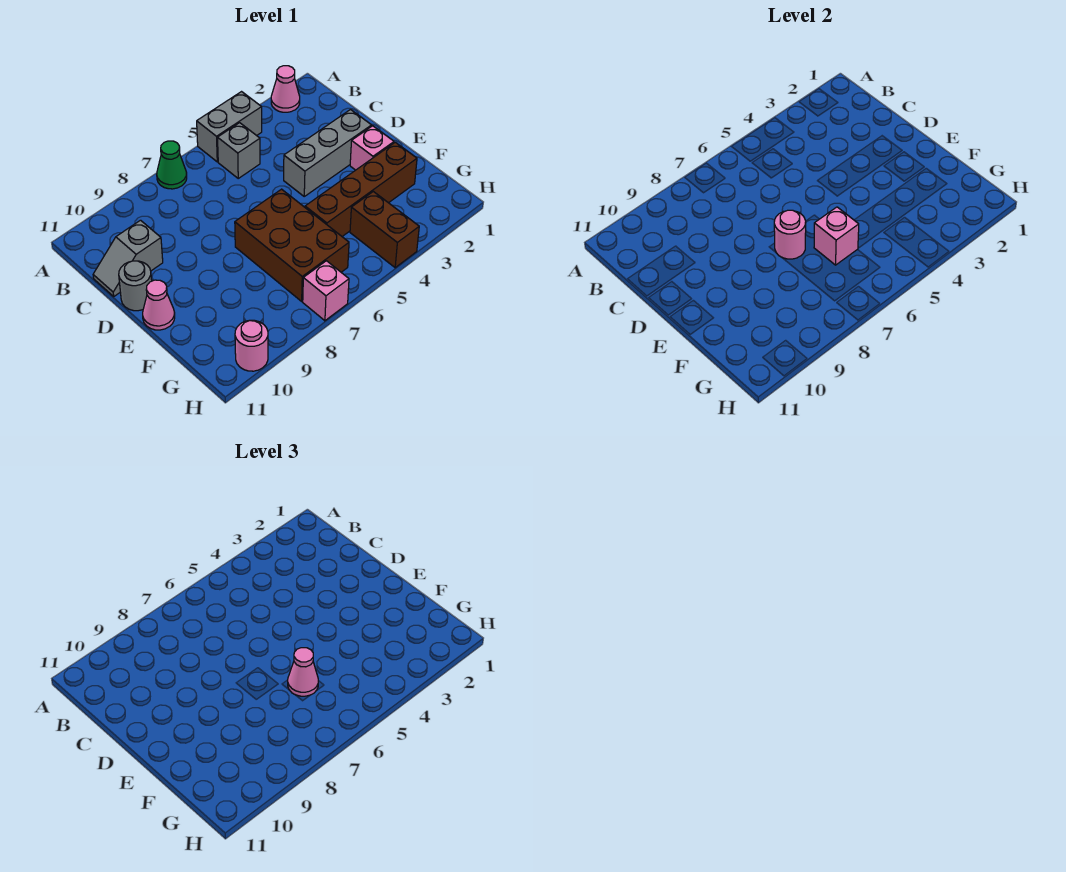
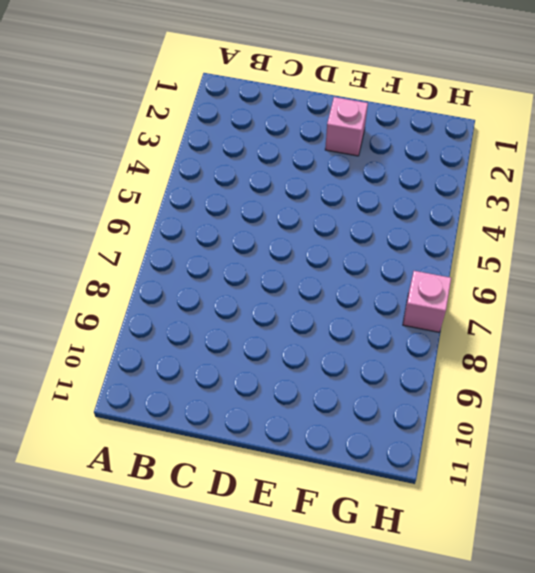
none -> pink cone A2 level 1
none -> grey brick A4:A5 level 1
none -> green cone A7 level 1

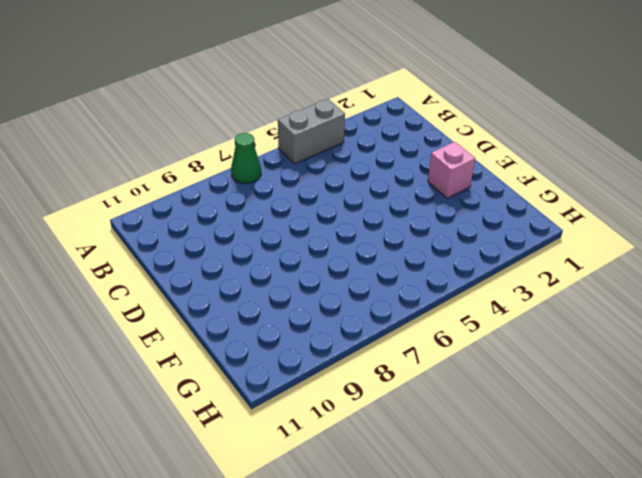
none -> pink cone A2 level 1
none -> grey brick B5 level 1
none -> grey slope C10:C11 level 1 top 10

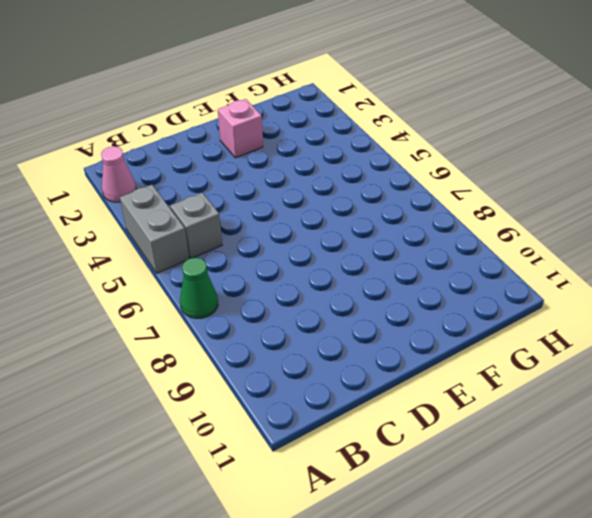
none -> grey slope C10:C11 level 1 top 10
none -> grey brick D2:D4 level 1
none -> grey round brick D11 level 1

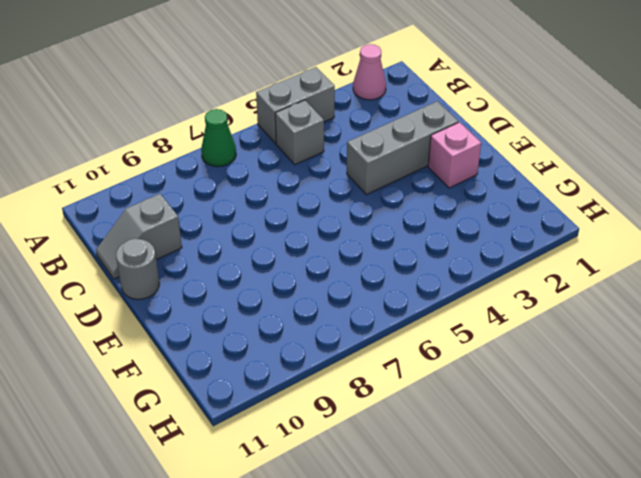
none -> brown brick E6:G7 level 1
none -> pink cone E11 level 1
none -> brown brick F2:F5 level 1

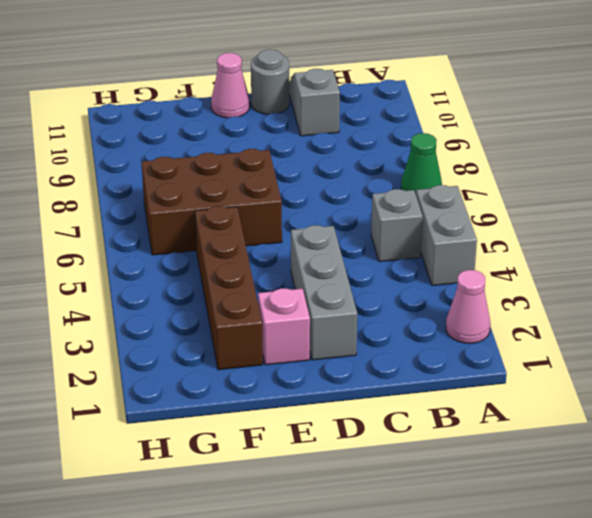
none -> brown brick G4:H4 level 1
none -> pink brick H7 level 1
none -> pink round brick H10 level 1

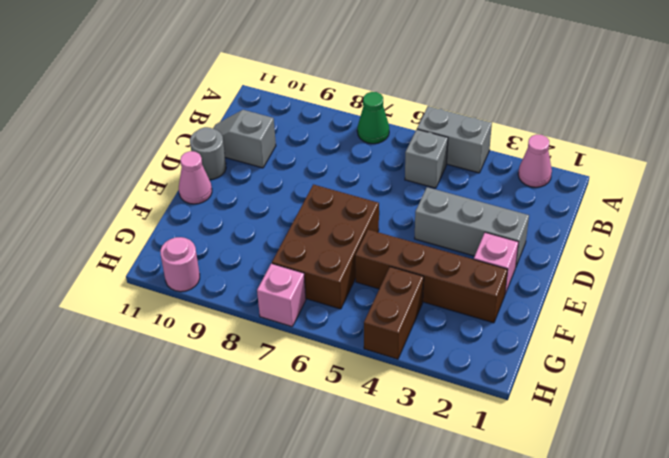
none -> pink round brick E7 level 2
none -> pink brick F6 level 2
none -> pink cone F6 level 3

